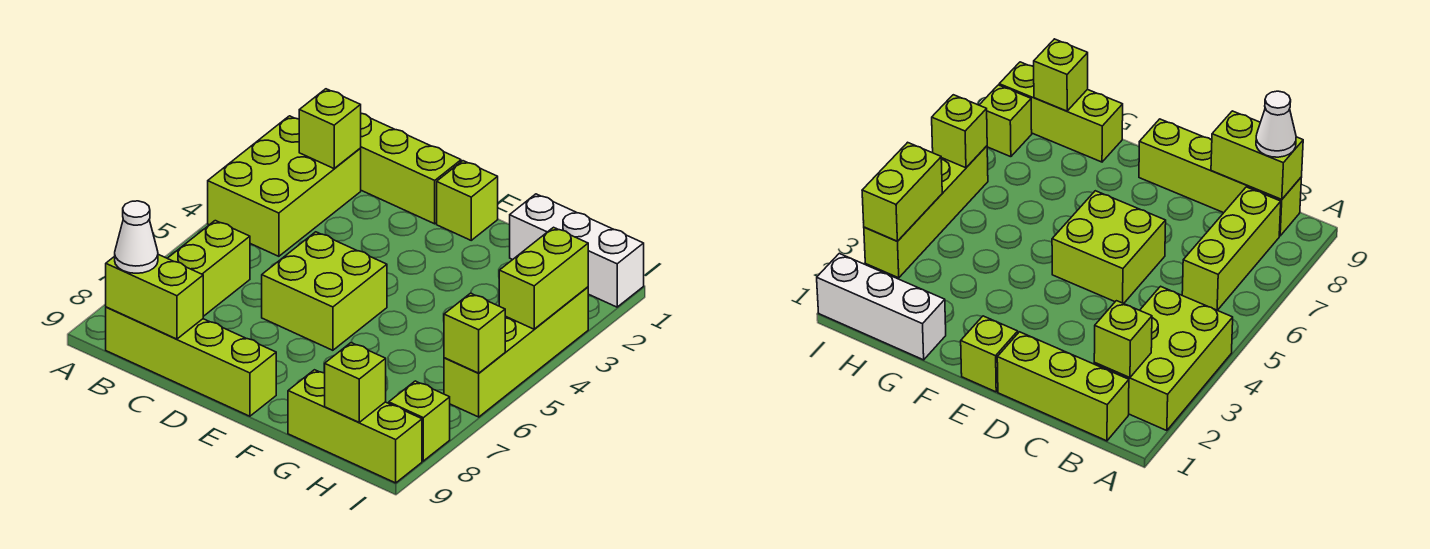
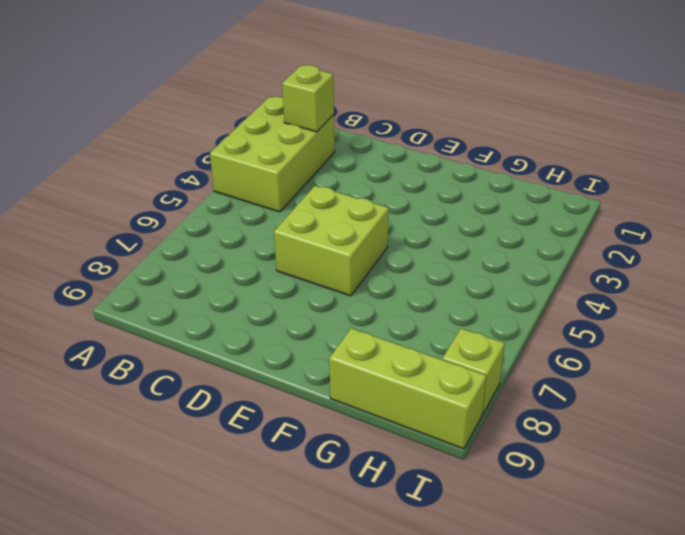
none -> lime brick B1:D1 level 1
none -> lime brick B6:B8 level 1
none -> lime brick B9:E9 level 1

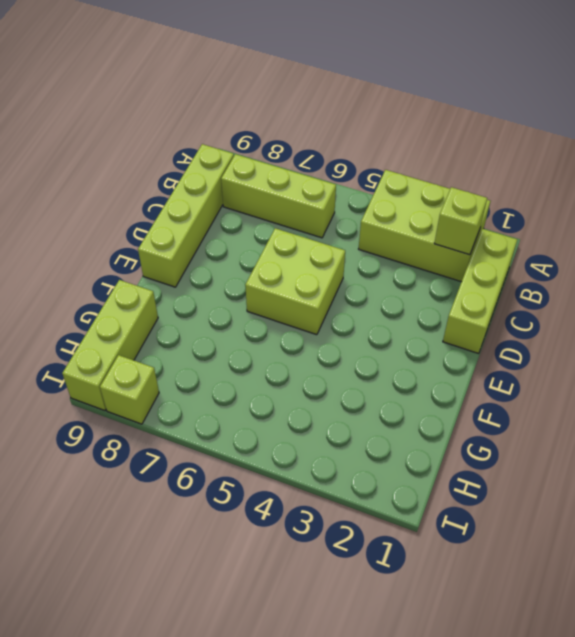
none -> lime brick E1 level 1
none -> white brick G1:I1 level 1
none -> lime brick I3:I6 level 1

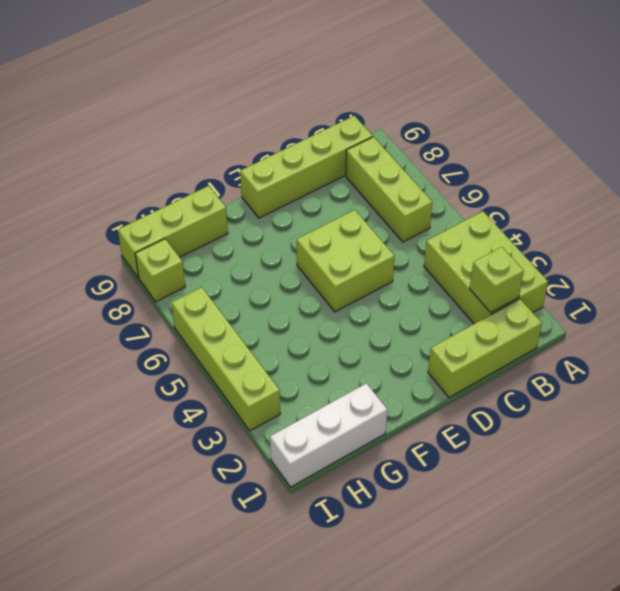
none -> lime brick E1 level 1
none -> lime brick B9:C9 level 2
none -> lime brick H9 level 2

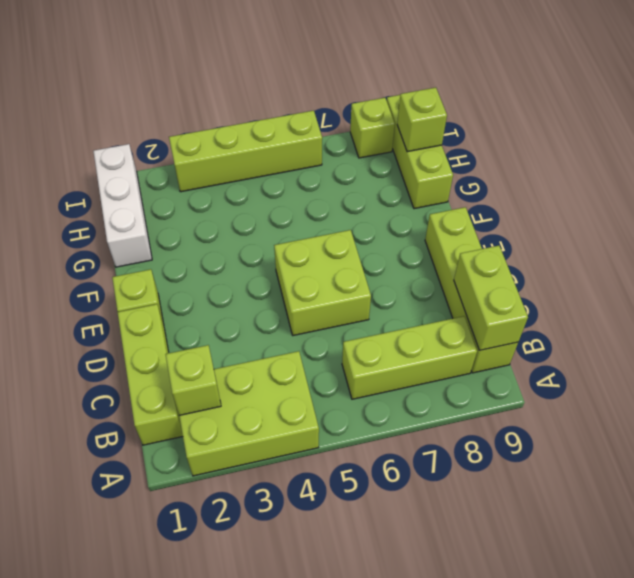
none -> lime brick I3:I4 level 2
none -> lime brick I6 level 2
none -> white cone B9 level 3

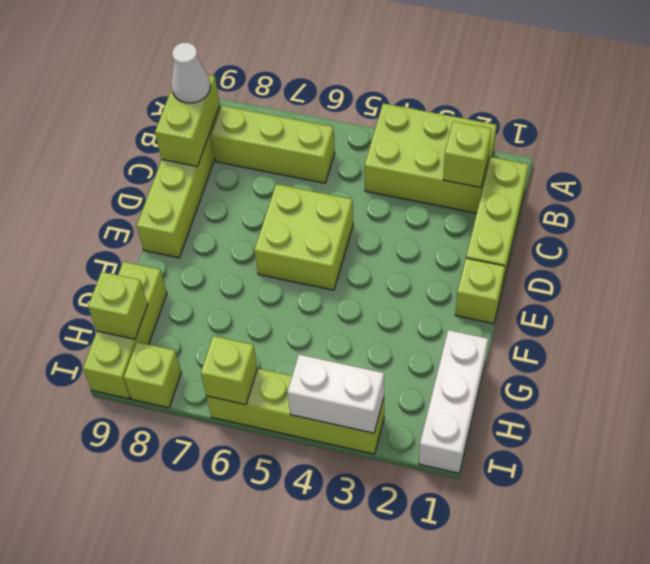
white brick I3:I4 level 2 -> lime brick I3:I4 level 2

